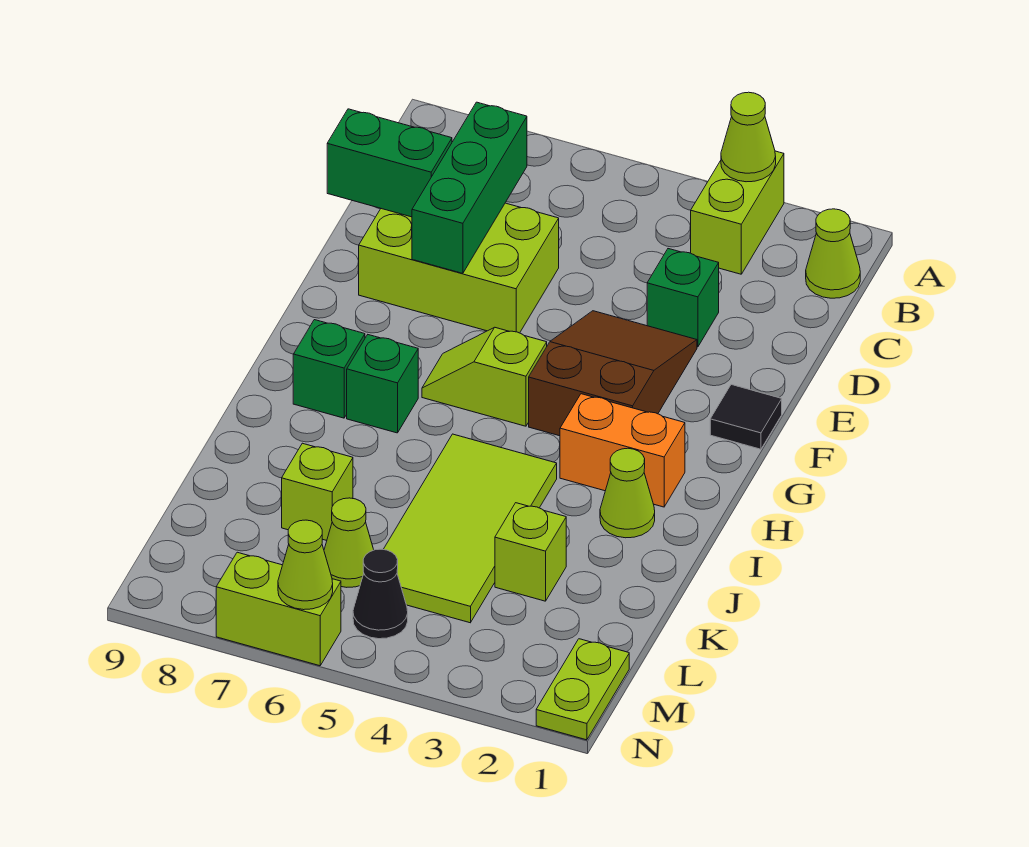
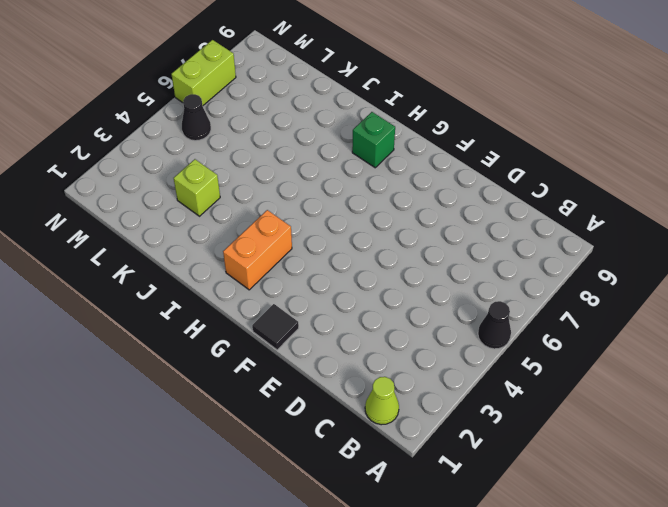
black cone A5 level 1 -> none
none -> lime brick A3:B3 level 1
none -> green brick D3 level 1
none -> lime brick D6:E8 level 1

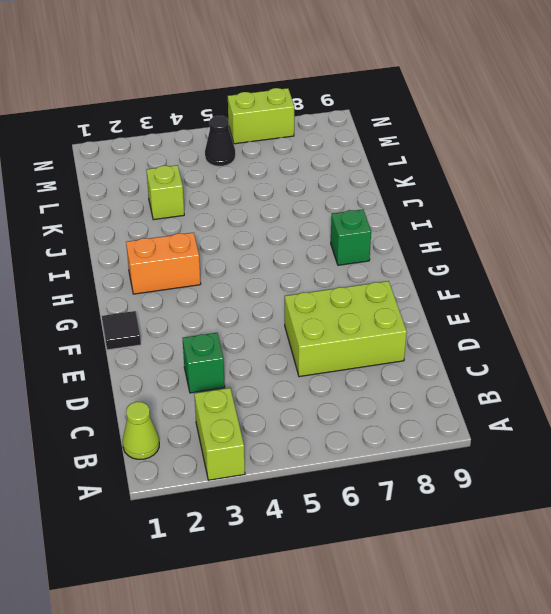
none -> brown slope E3:G4 level 1 top G
none -> lime slope G5:G6 level 1 top 5
none -> green brick H7 level 1

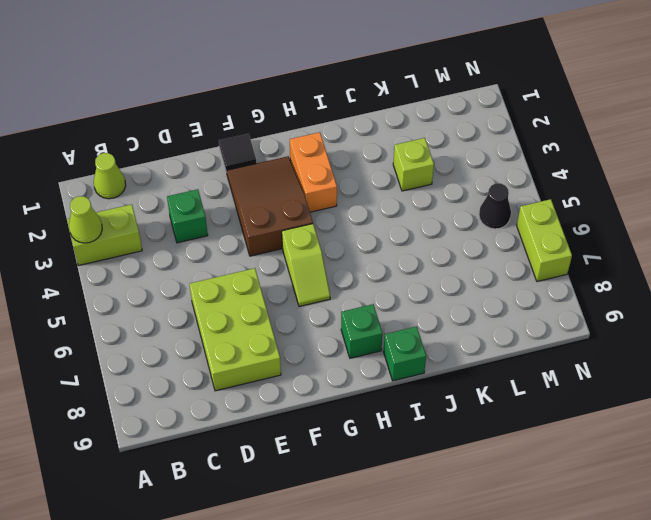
brown slope F2:G4 level 1 top 4 -> brown slope E3:G4 level 1 top G
green brick I9 level 1 -> green brick H7 level 1
none -> lime cone I2 level 1
none -> lime tile I4:L5 level 1
none -> lime brick K7 level 1

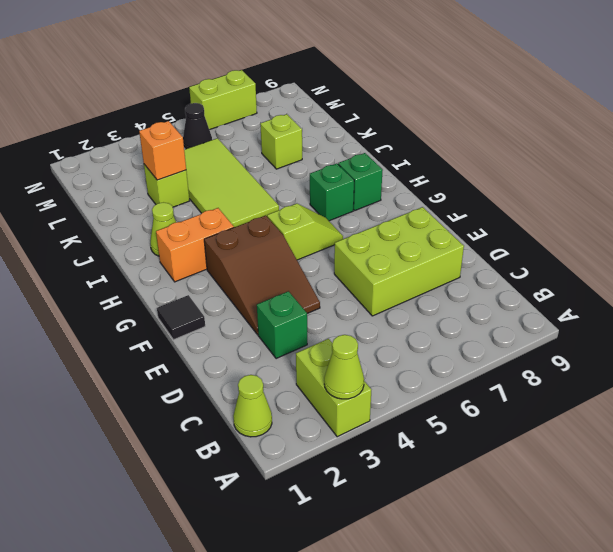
orange brick K3 level 2 -> none
none -> lime cone L6 level 1
none -> lime plate M1:N1 level 1
none -> green brick C7:E7 level 2

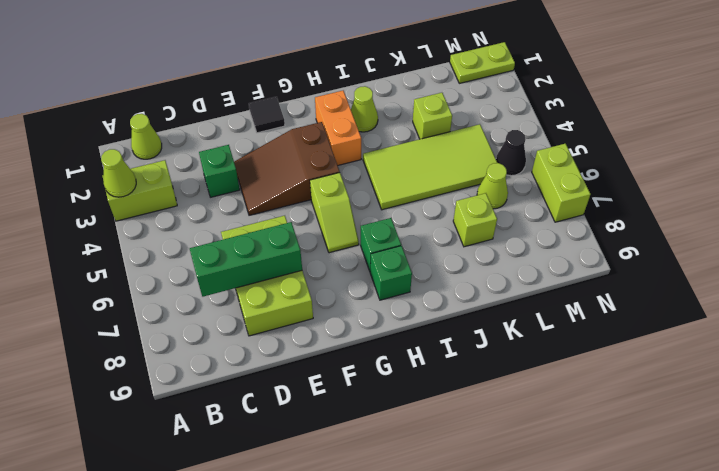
none -> green brick D8:D9 level 2
none -> lime cone N6 level 2

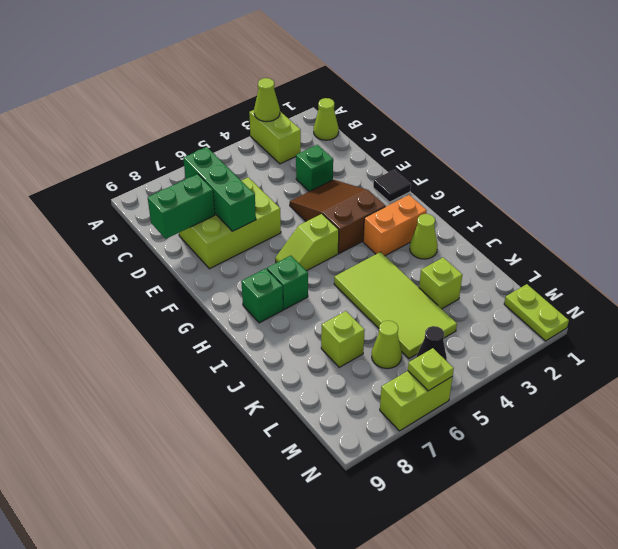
lime plate N6 level 2 -> lime cone N6 level 2

